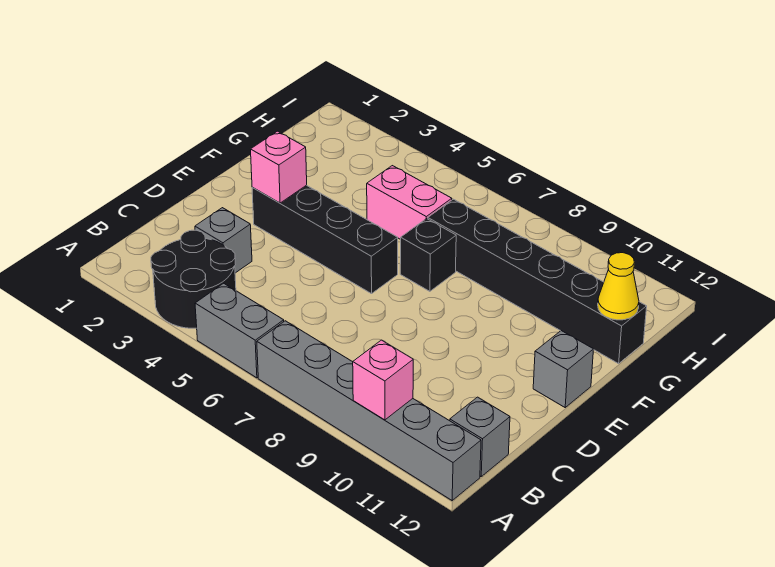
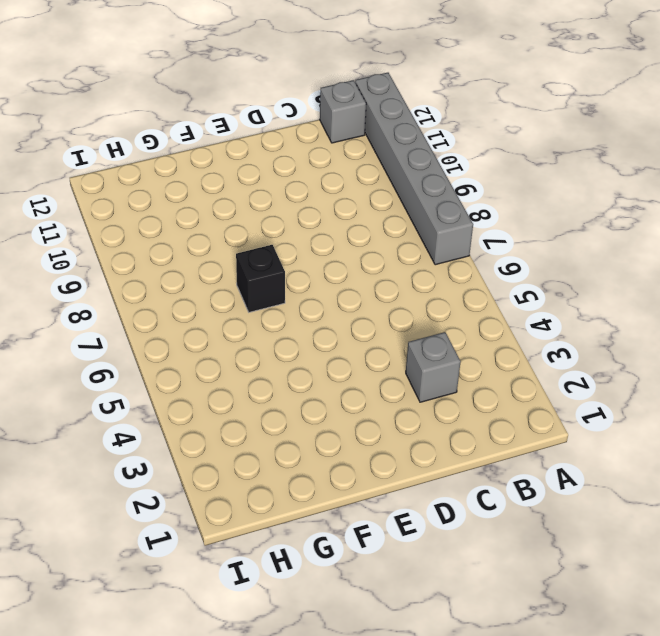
none -> black round brick A3:B4 level 1
none -> grey brick A5:A6 level 1
none -> black brick E3:E6 level 1

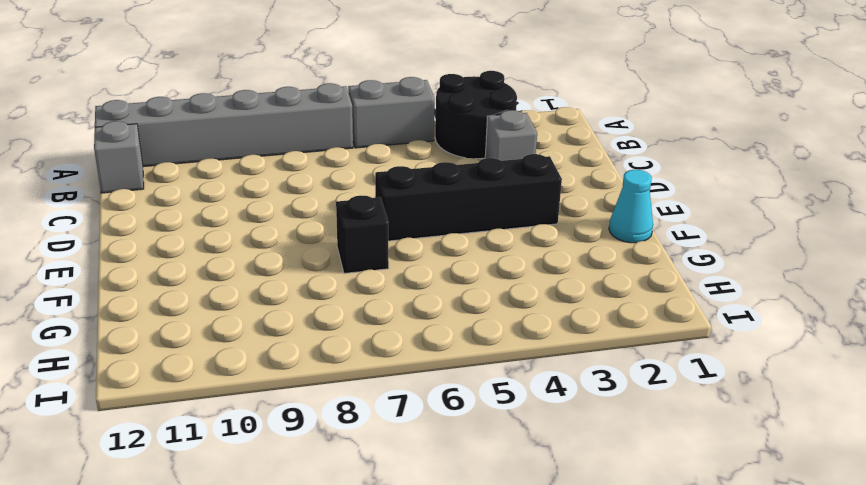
cyan cone F1 level 1 -> none
none -> grey brick E12 level 1
none -> pink brick G5:G6 level 1
none -> black brick G7:G12 level 1

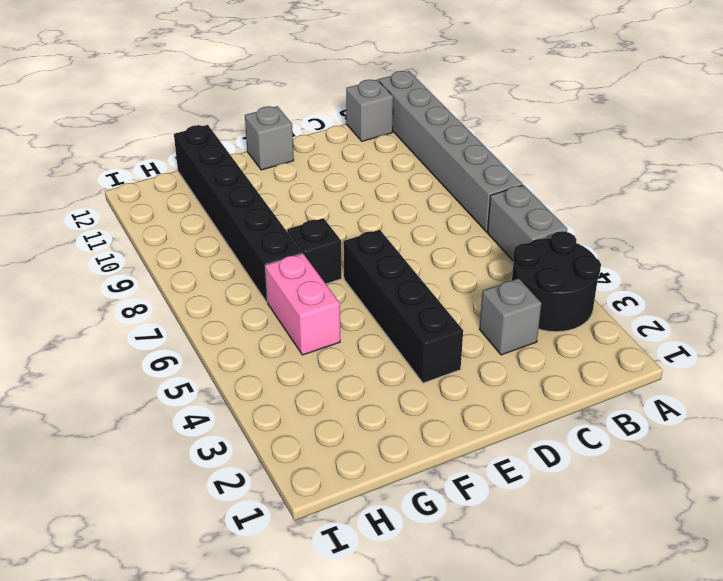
none -> pink brick A10 level 2
none -> pink brick E3 level 2
none -> yellow cone G12 level 2

